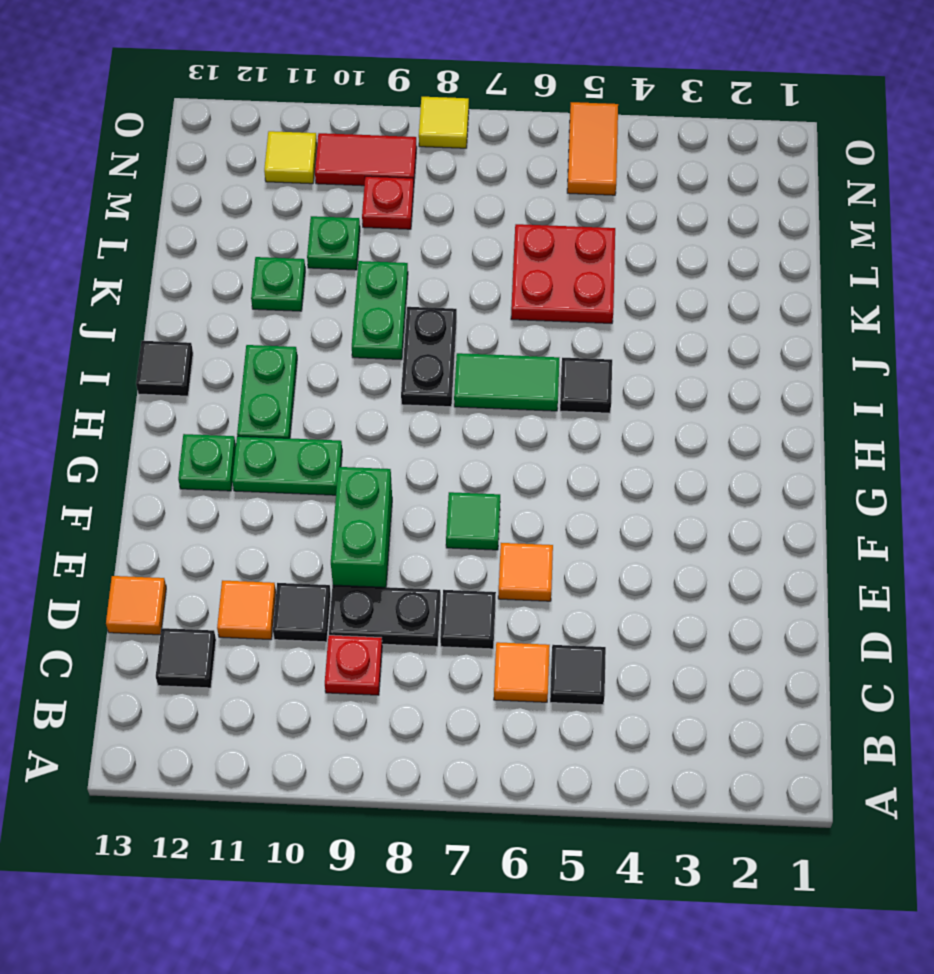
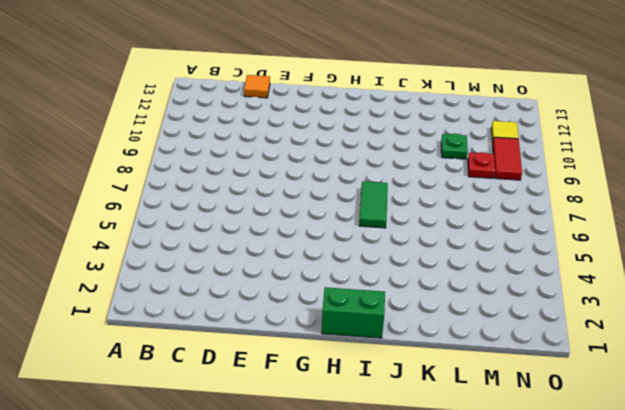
green brick H1:I1 level 1 -> green brick E9:F9 level 1
none -> black tile C5 level 1
none -> orange tile C6 level 1
none -> red plate C9 level 1

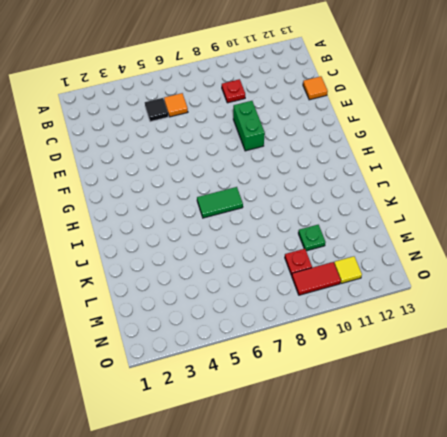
none -> black tile C12 level 1
none -> black tile D7 level 1
none -> black plate D8:D9 level 1

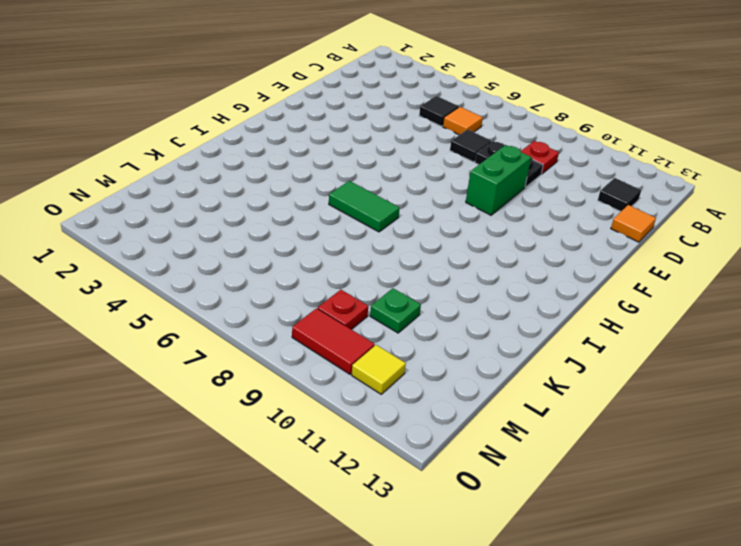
none -> black tile D10 level 1
none -> orange tile D11 level 1
none -> orange tile E6 level 1

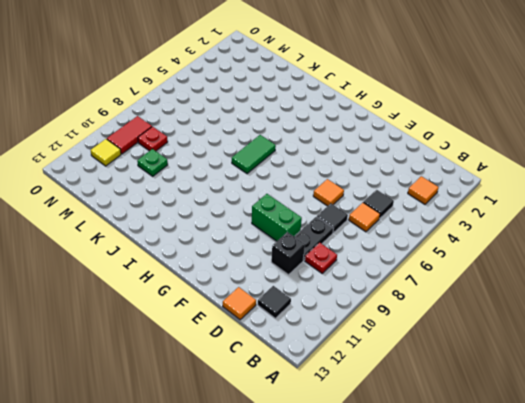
orange tile B3 level 1 -> orange tile D11 level 1
black brick D10 level 1 -> black tile D10 level 1
none -> green tile F7 level 1
none -> green plate G10:G11 level 1
none -> green plate G12 level 1

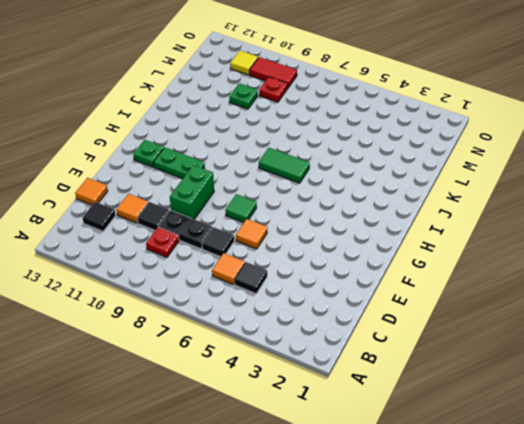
none -> green plate H11:I11 level 1
none -> black tile I5 level 1
none -> black plate I8:J8 level 1

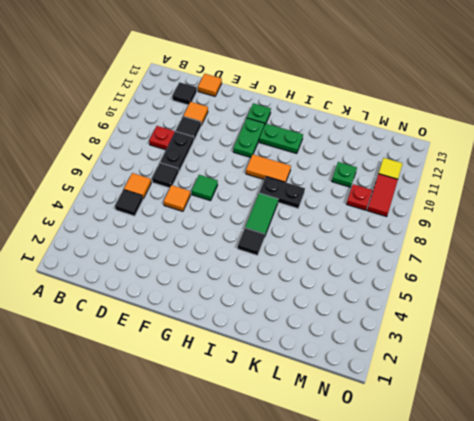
orange tile H9:I9 level 1 -> orange tile N5:O5 level 1
none -> green brick E9:F9 level 1
none -> black tile I13 level 1
none -> green plate J9:K9 level 1

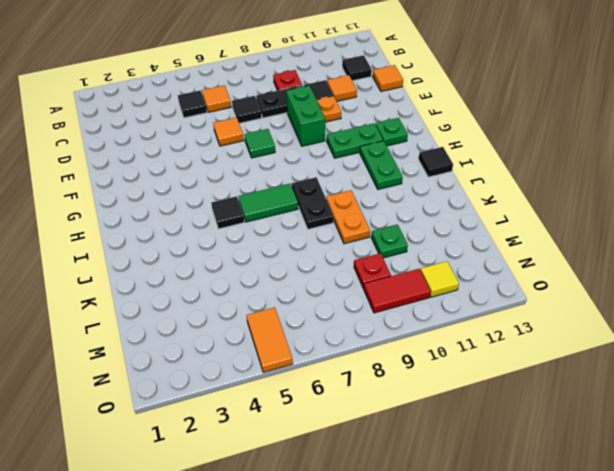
orange plate E10 level 1 -> none
orange plate J9:K9 level 1 -> green plate J9:K9 level 1
none -> red plate K5:L6 level 1
none -> green plate K11 level 1
none -> yellow tile O8 level 1

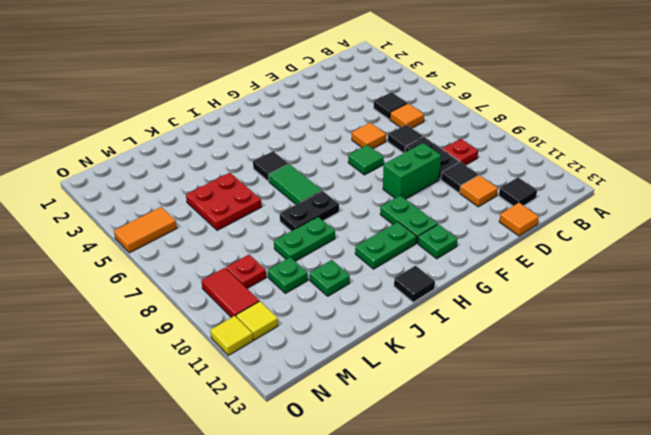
yellow tile O11 level 1 -> yellow tile O8 level 1

